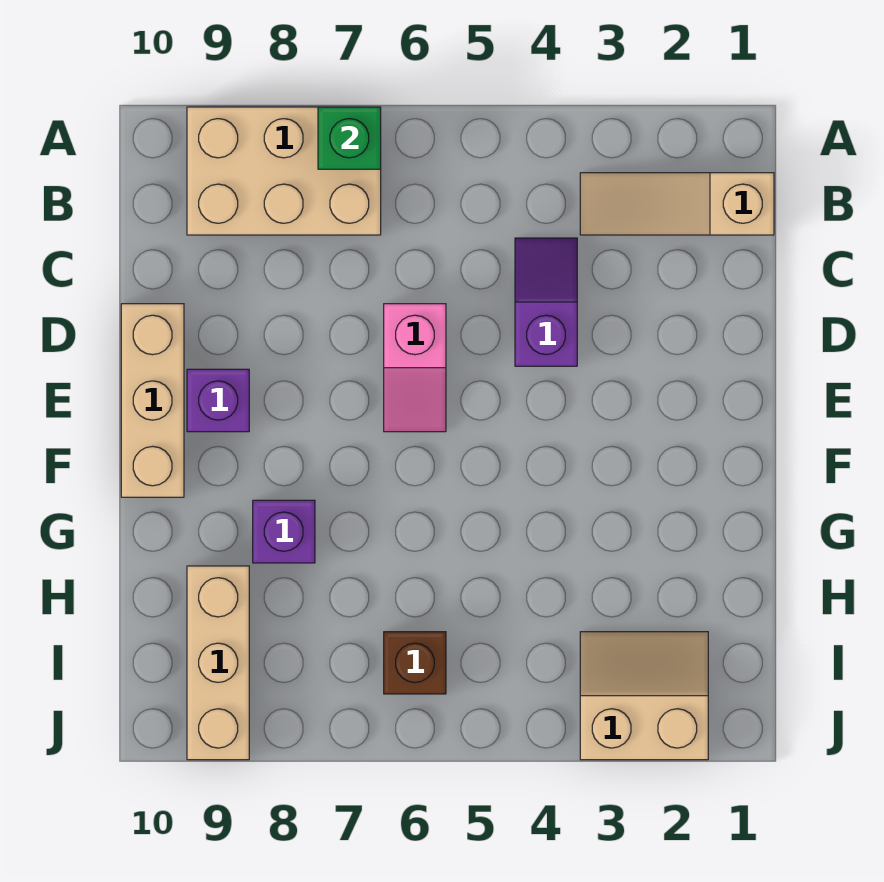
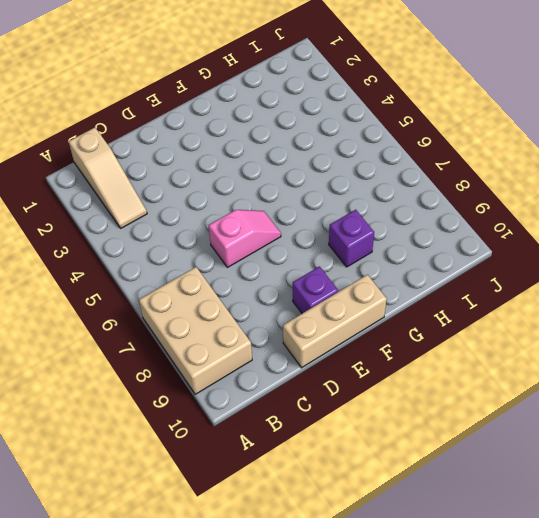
none -> purple slope C4:D4 level 1 top D
none -> tan brick H9:J9 level 1

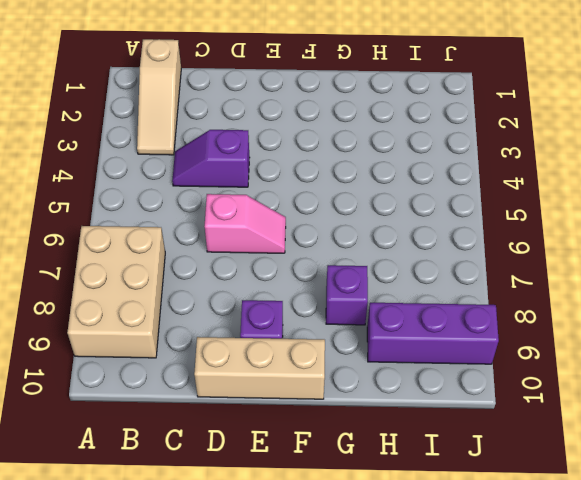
purple brick H9:J9 level 1 -> tan brick H9:J9 level 1
none -> tan slope I2:J3 level 1 top J
none -> brown brick I6 level 1

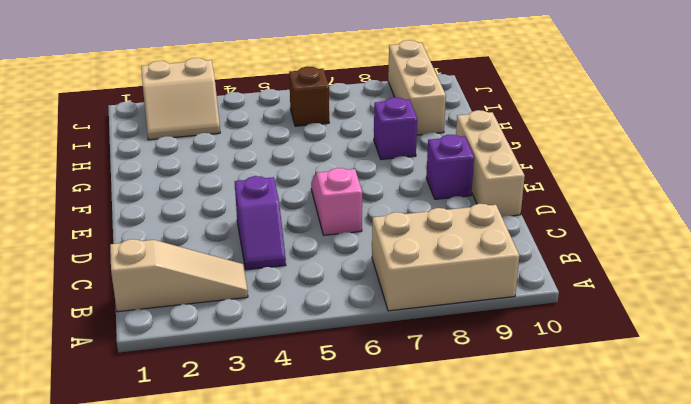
none -> green brick A7 level 2

